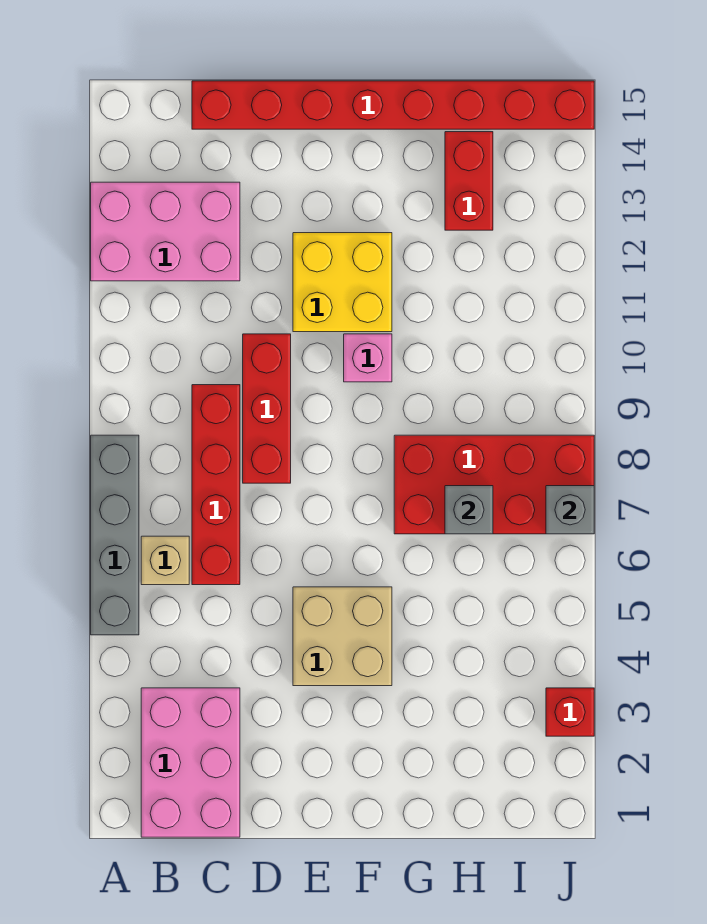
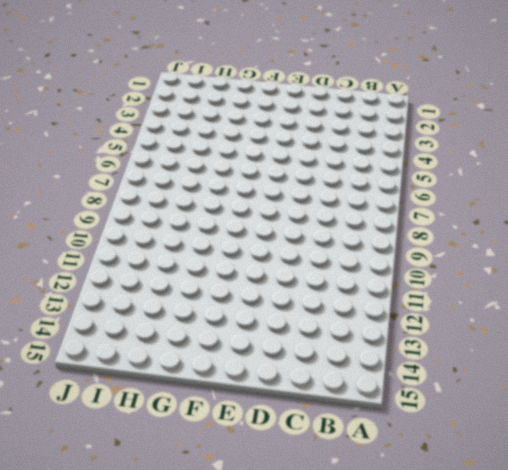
none -> grey brick A5:A8 level 1
none -> pink brick A12:C13 level 1
none -> pink brick B1:C3 level 1

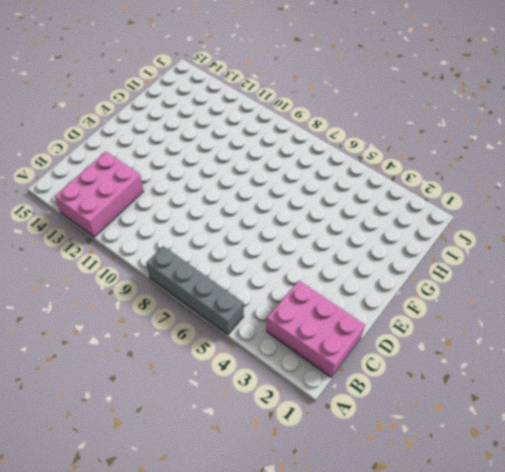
none -> tan brick B6 level 1
none -> red brick C6:C9 level 1
none -> red brick C15:J15 level 1

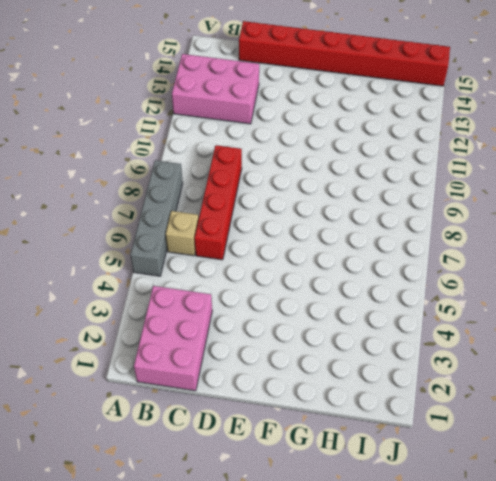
none -> red brick D8:D10 level 1
none -> tan brick E4:F5 level 1
none -> yellow brick E11:F12 level 1

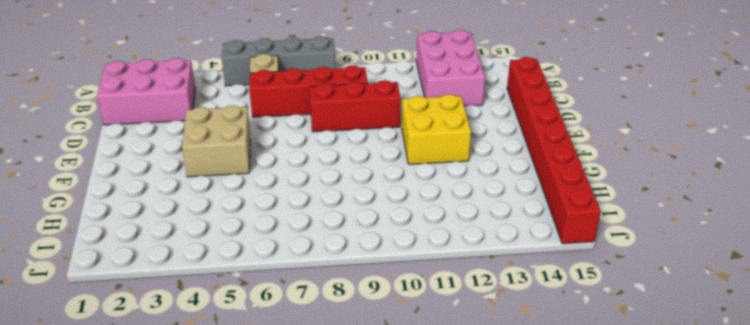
none -> pink brick F10 level 1
none -> red brick G7:J8 level 1
none -> red brick H13:H14 level 1

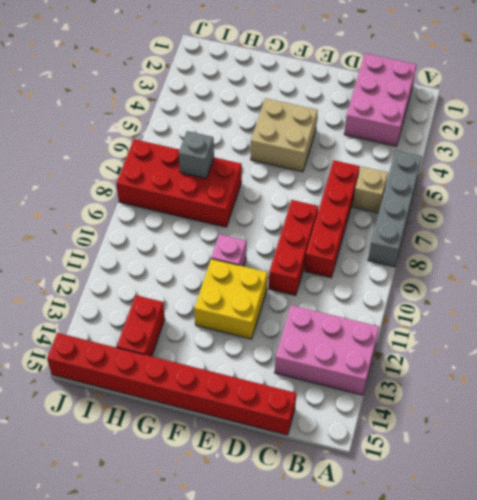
none -> red brick J3 level 1
none -> grey brick J7 level 2

